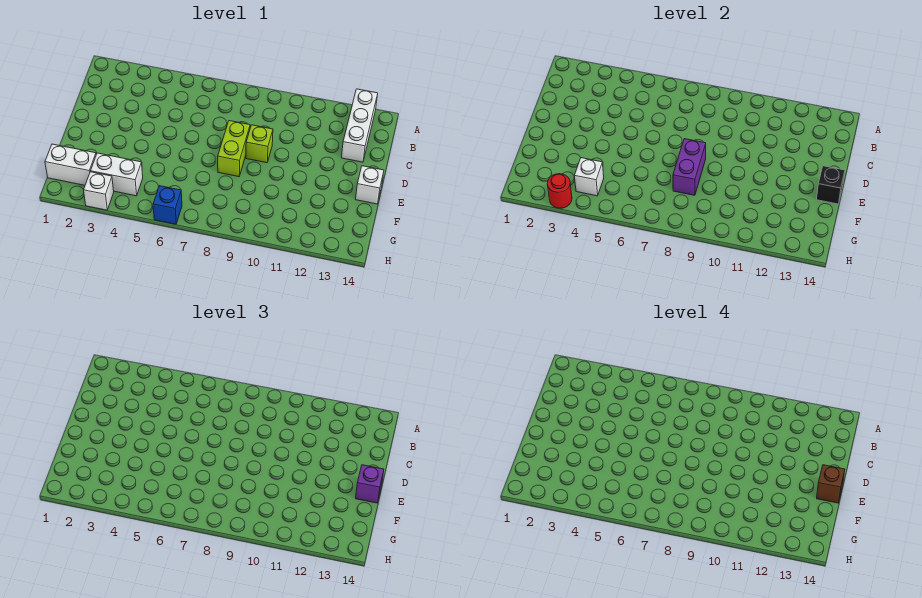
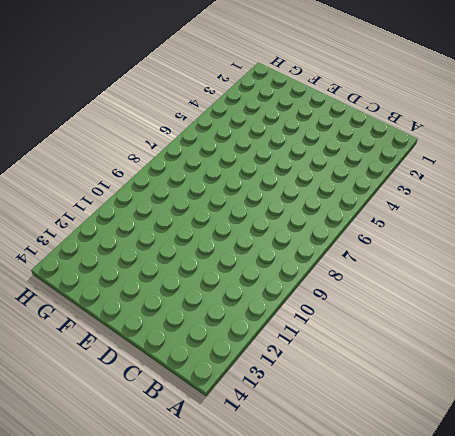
none -> white brick A13:C13 level 1
none -> lime brick D8:E8 level 1
none -> lime brick D9 level 1

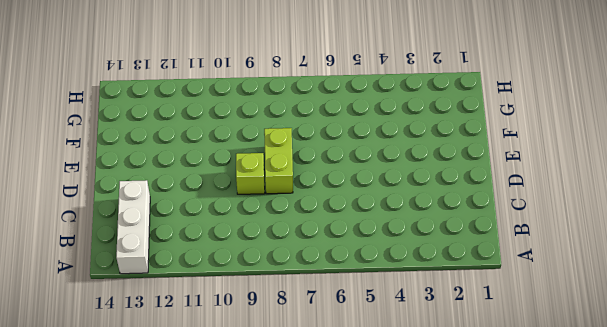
none -> white brick E14 level 1
none -> white brick G1:G2 level 1
none -> white brick G3:G4 level 1

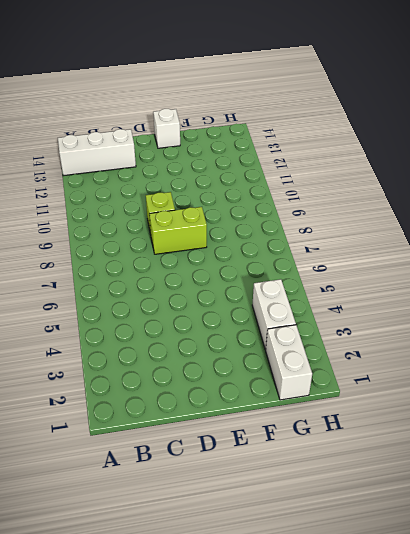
none -> white brick H3 level 1
none -> blue brick H6 level 1
none -> purple brick E8:F8 level 2

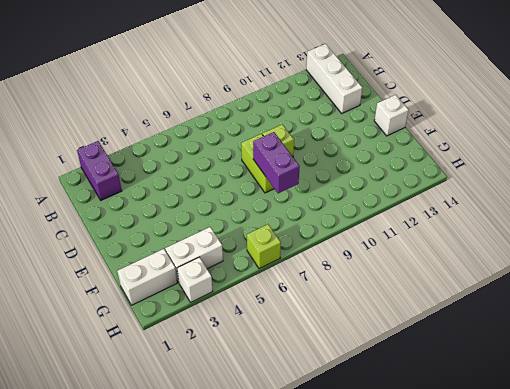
purple brick A2:B2 level 1 -> none
lime brick H6 level 1 -> blue brick H6 level 1
none -> black brick E14 level 2
none -> white brick G4 level 2
none -> red round brick H3 level 2

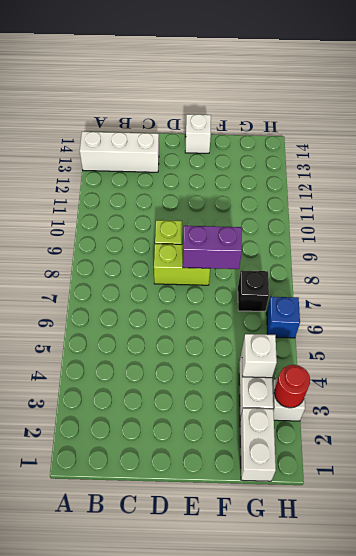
black brick G7 level 1 -> black brick E14 level 2
none -> purple brick E14 level 3
none -> brown brick E14 level 4

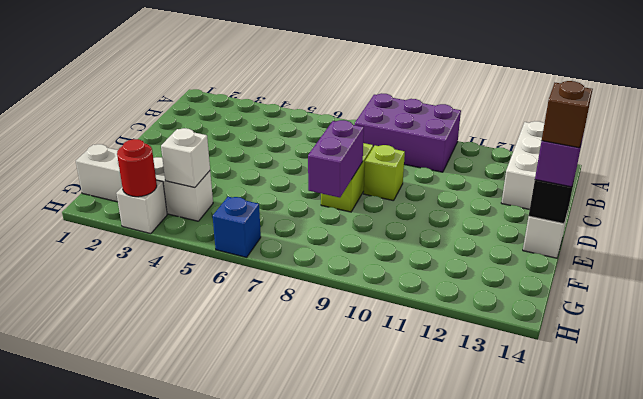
purple brick A8:B10 level 1 -> none

